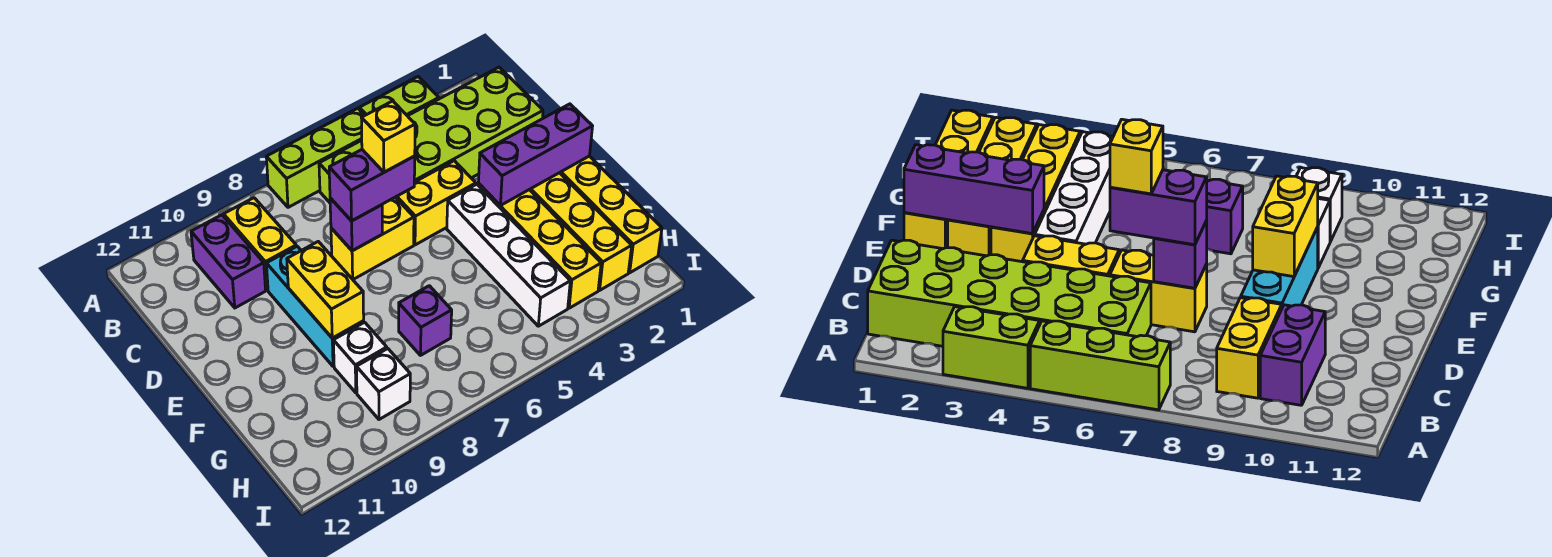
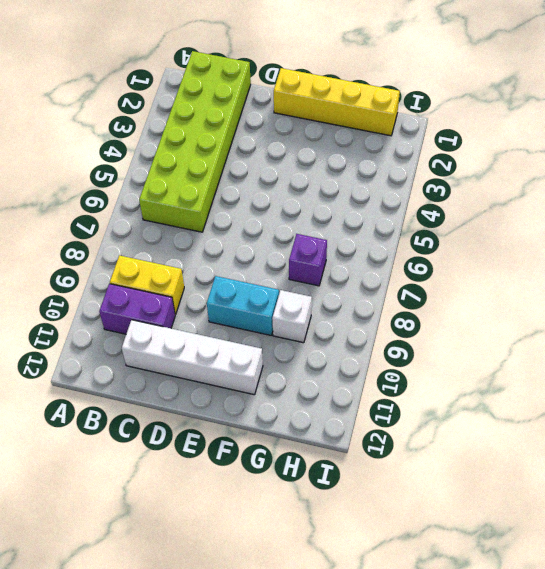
white brick C11:F11 level 1 -> white brick E4:H4 level 1
cyan brick E9:F9 level 1 -> cyan brick D9:F9 level 1
none -> lime brick A3:A4 level 1
none -> lime brick A5:A7 level 1
none -> yellow brick D4:D5 level 1

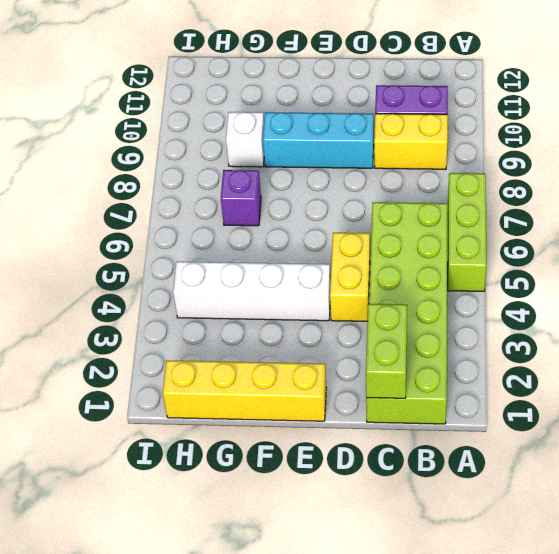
lime brick C1:C2 level 2 -> lime brick A3:A4 level 1
none -> yellow brick D6:D7 level 1
none -> yellow brick E2:H2 level 1
none -> yellow brick E3:H3 level 1

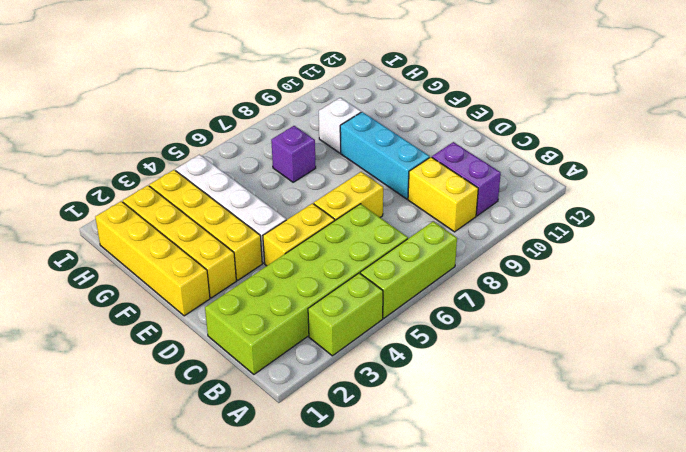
none -> white brick H9 level 1
none -> purple brick D7 level 2
none -> purple brick E1:E3 level 2

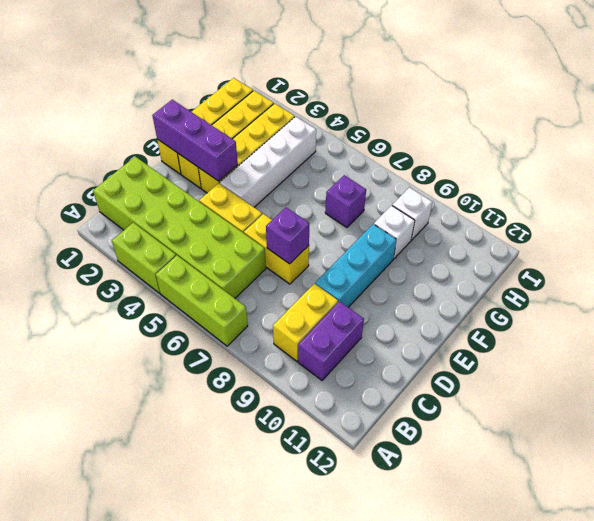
none -> yellow brick E9:F9 level 2
none -> purple brick D6:D7 level 3
none -> yellow brick D6 level 4

